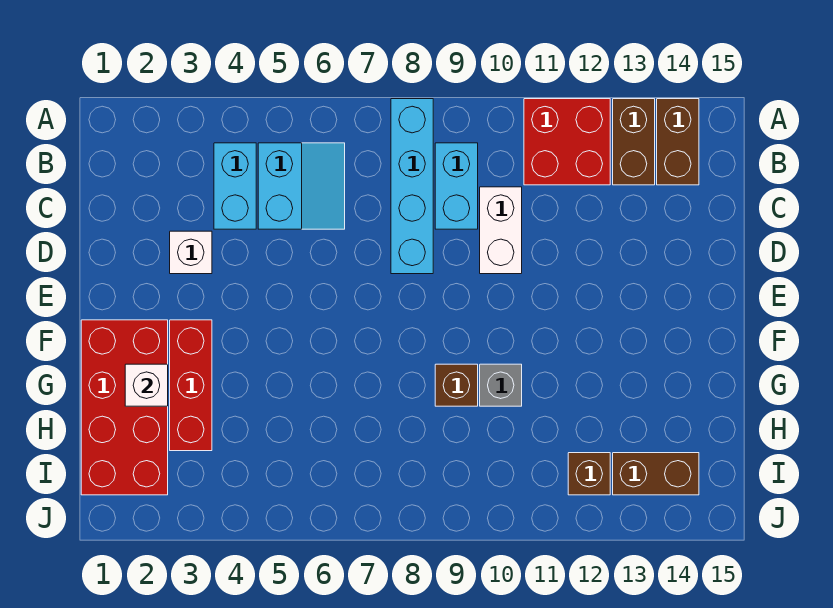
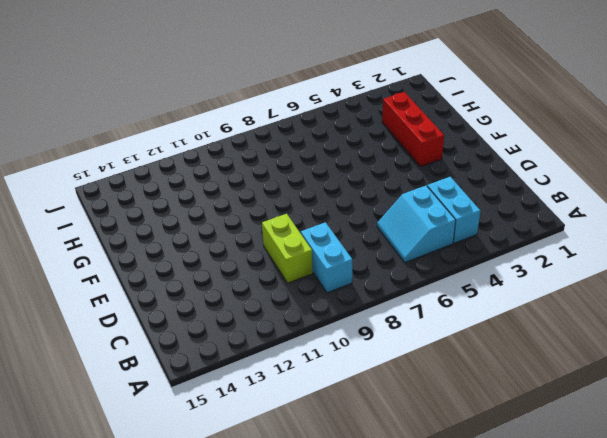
lime brick C10:D10 level 1 -> white brick C10:D10 level 1
none -> cyan brick A8:D8 level 1
none -> red brick A11:B12 level 1
none -> brown brick A13:B13 level 1

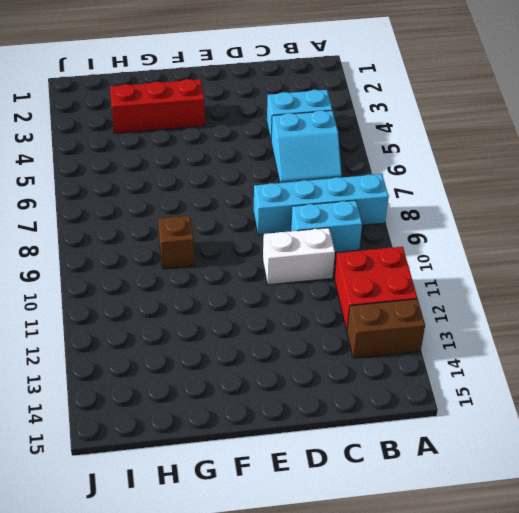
none -> brown brick A14:B14 level 1
none -> white brick D3 level 1
none -> red brick F1:I2 level 1

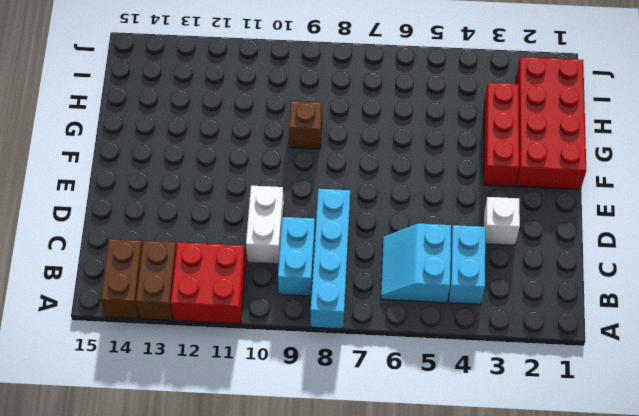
none -> grey brick G10 level 1
none -> brown brick I12 level 1
none -> brown brick I13:I14 level 1

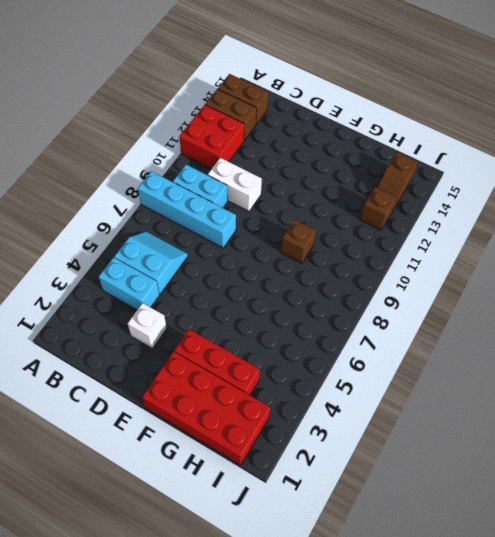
brown slope I13:I14 level 1 top 14 -> brown brick I13:I14 level 1
none -> grey brick G10 level 1
none -> white brick G2 level 2

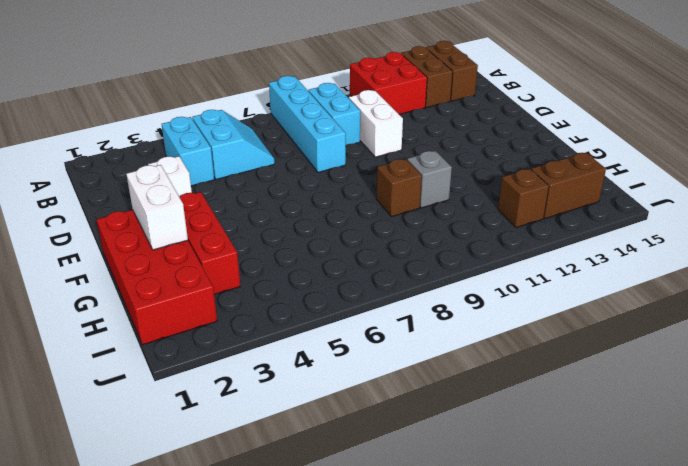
white brick F2:G2 level 2 -> white brick G2 level 2

